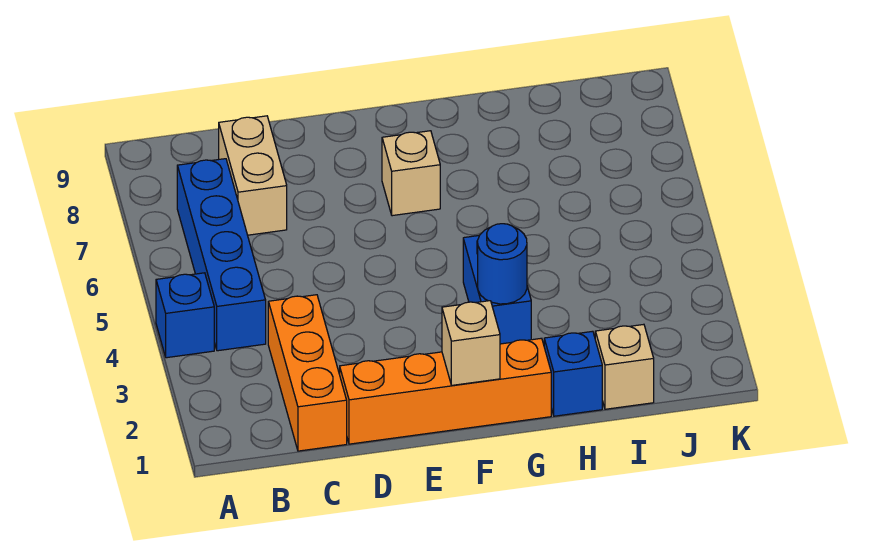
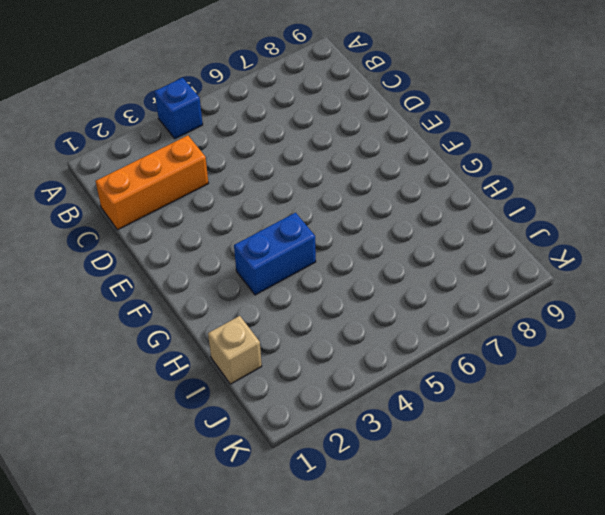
none -> blue brick B4:B7 level 1
none -> tan brick C7:C8 level 1

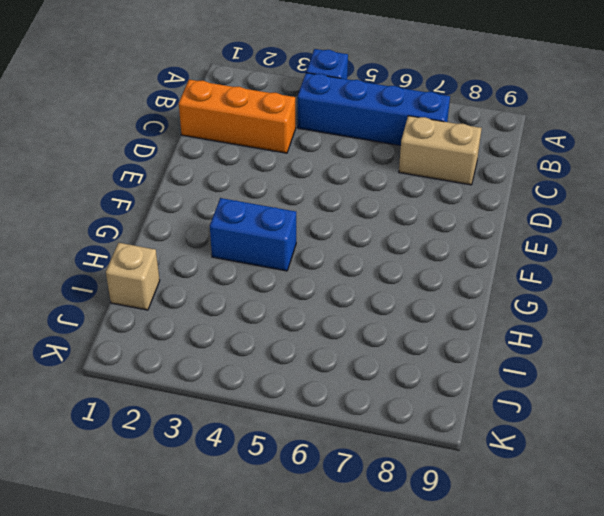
none -> orange brick D1:G1 level 1
none -> tan brick F7 level 1

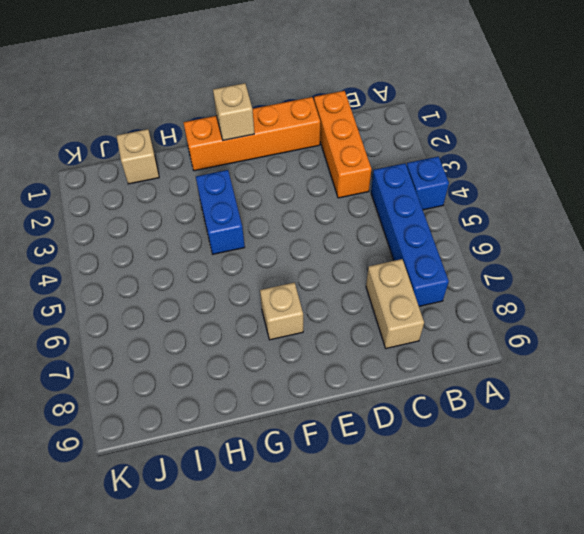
none -> blue brick H1 level 1
none -> blue round brick G3 level 2

